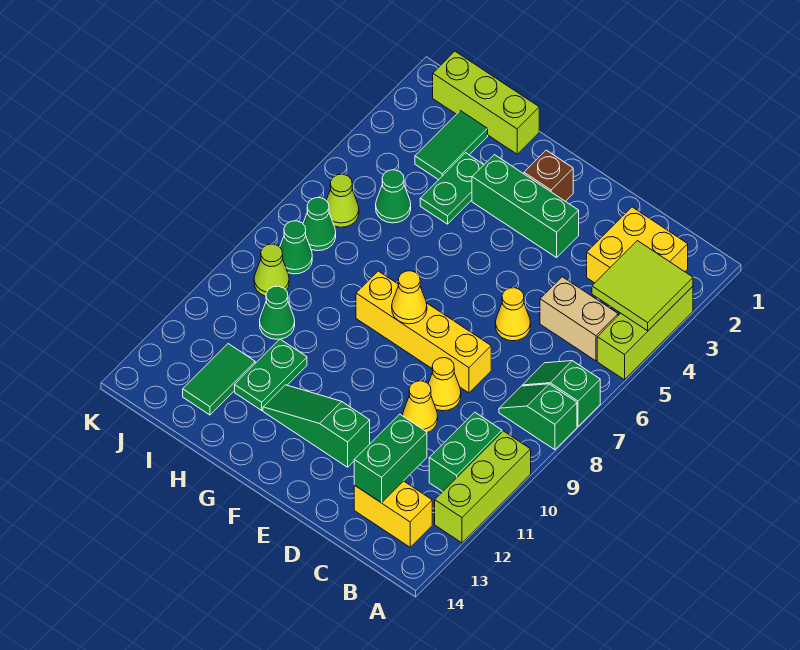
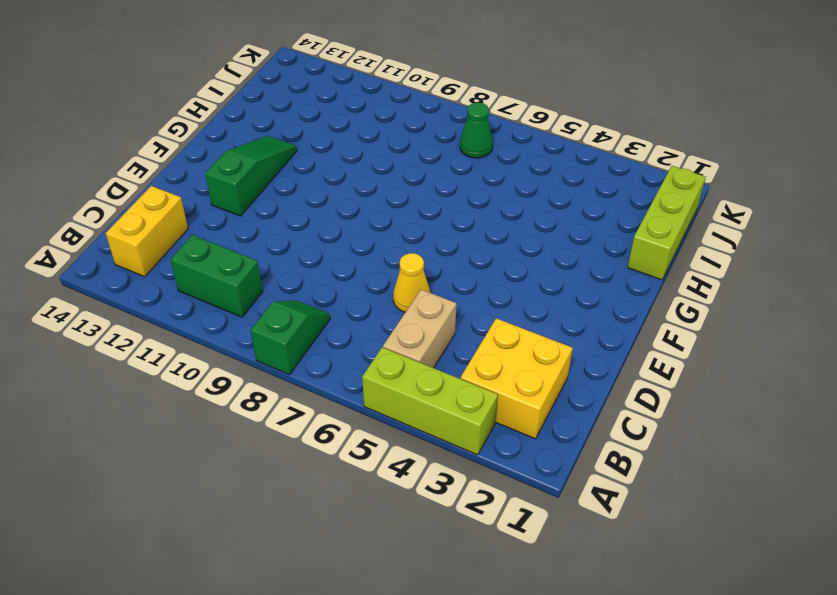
none -> green slope A7:B7 level 1 top A
none -> lime brick A10:A12 level 1
none -> yellow brick D8:G8 level 1

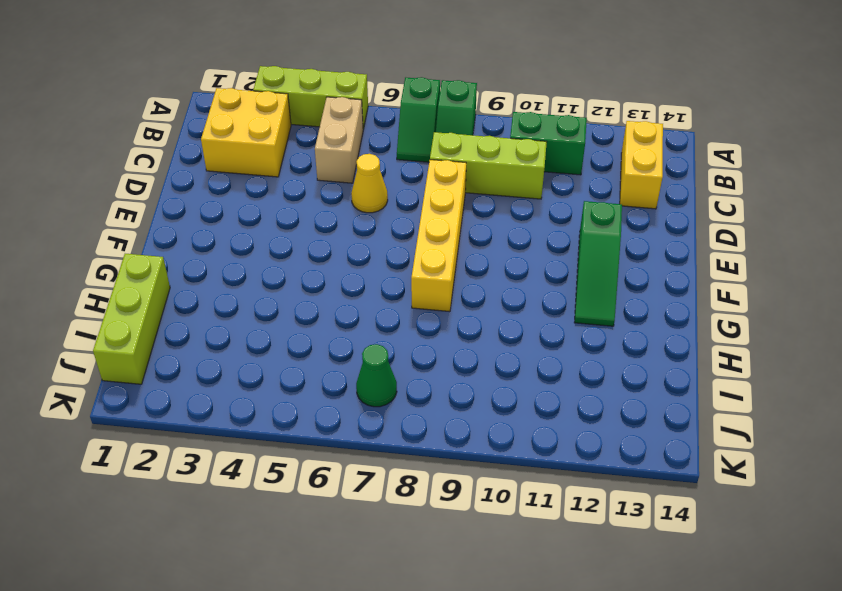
lime brick C8:C10 level 1 -> lime brick A10:A12 level 1
none -> yellow cone D9 level 1
none -> yellow cone D10 level 1
none -> green brick E3:G3 level 1

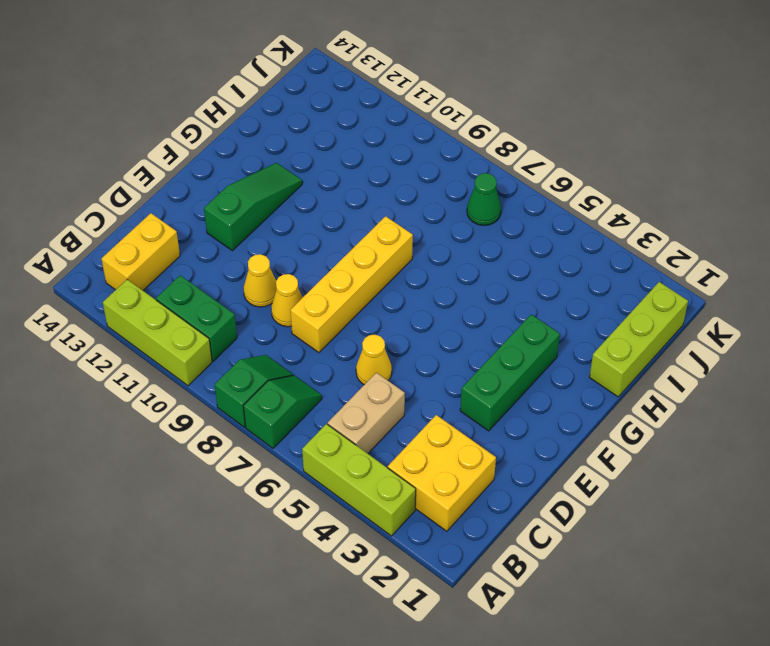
none -> brown brick F2 level 1
none -> green plate H3:H4 level 1
none -> green plate H11:H12 level 1

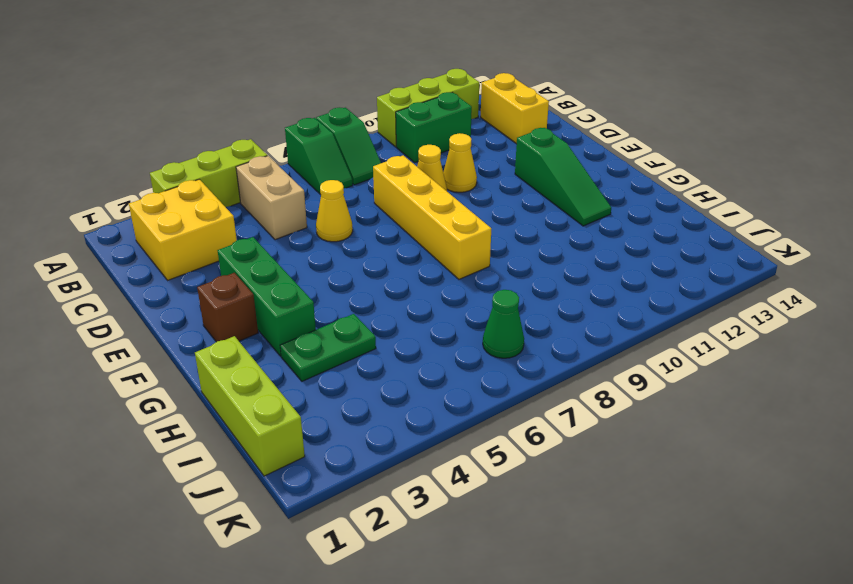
none -> green plate H11:H12 level 1
none -> green tile I2:I3 level 1
none -> green cone I5 level 1

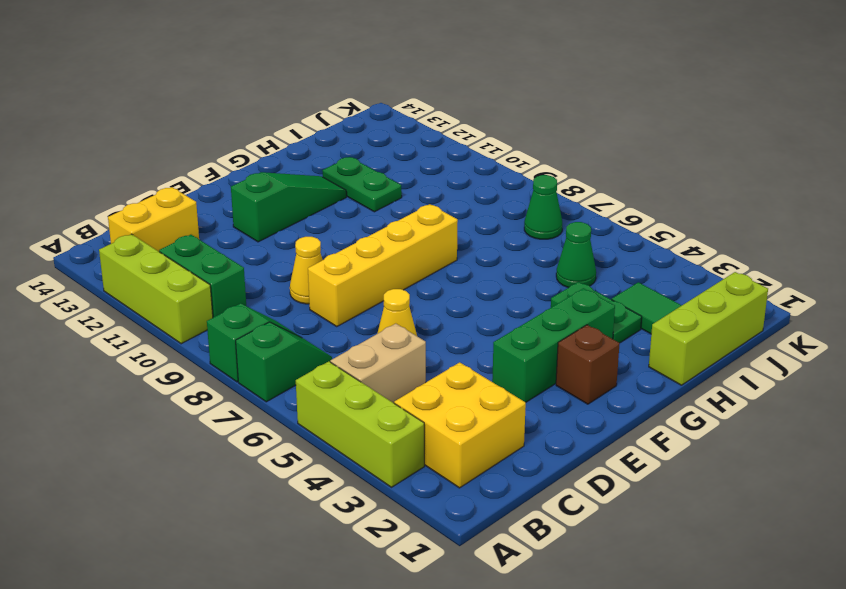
none -> yellow cone D10 level 1
none -> green cone I10 level 1
none -> green tile I12:I13 level 1

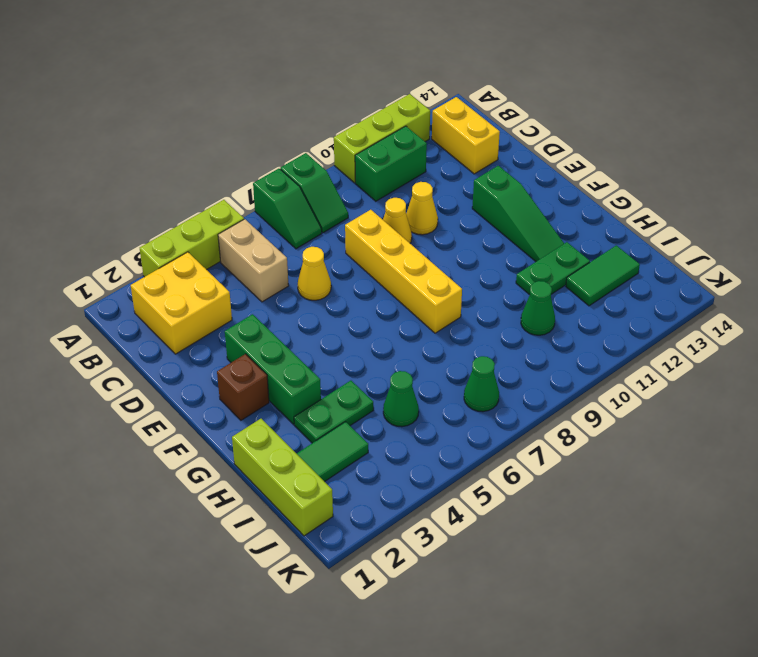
none -> lime cone J6 level 1
none -> green cone J8 level 1
none -> lime cone J9 level 1

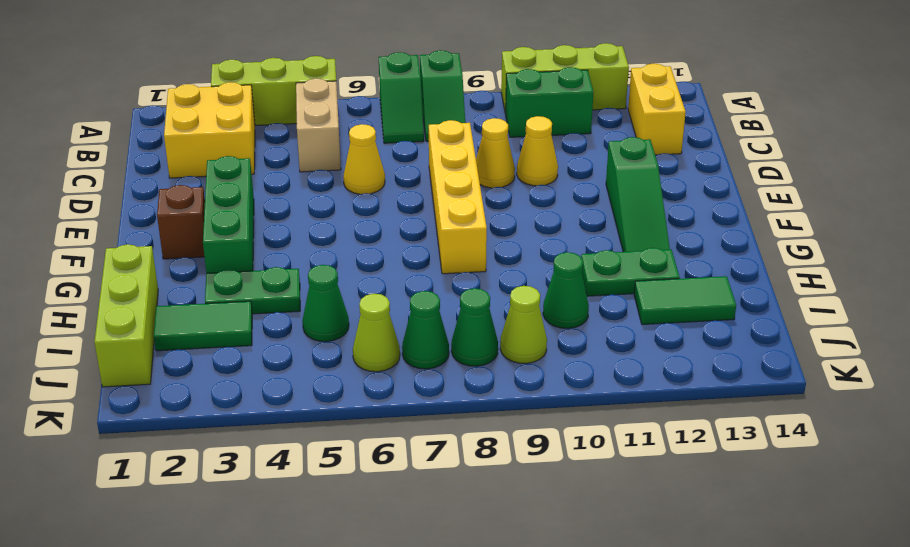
none -> lime tile A3:B4 level 2
none -> green brick C12:C13 level 2
none -> yellow cone F8 level 2

